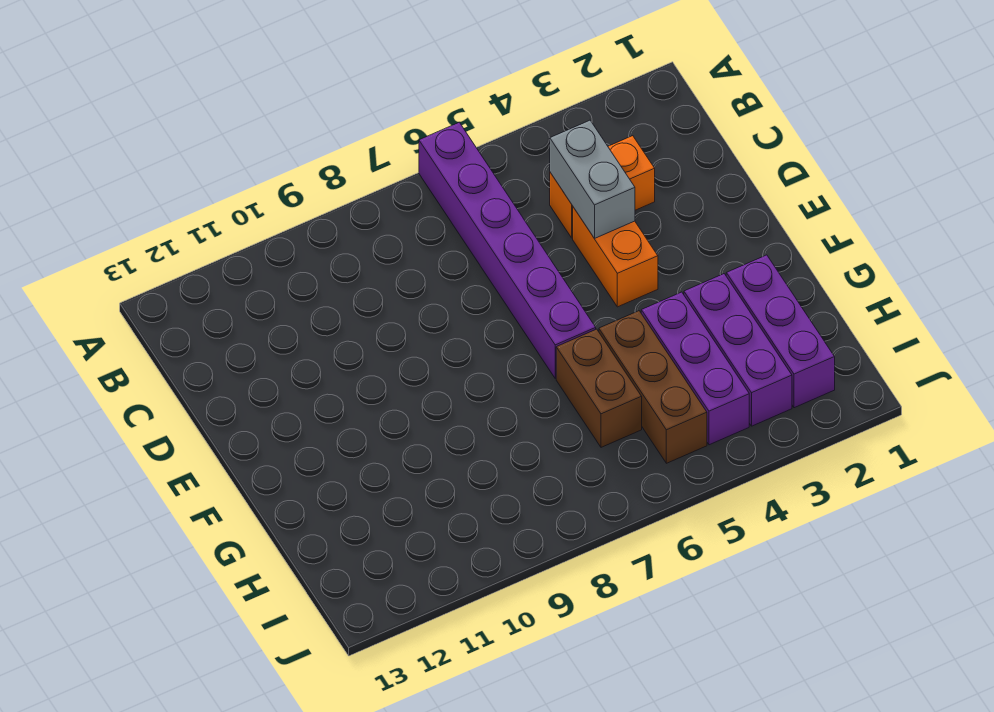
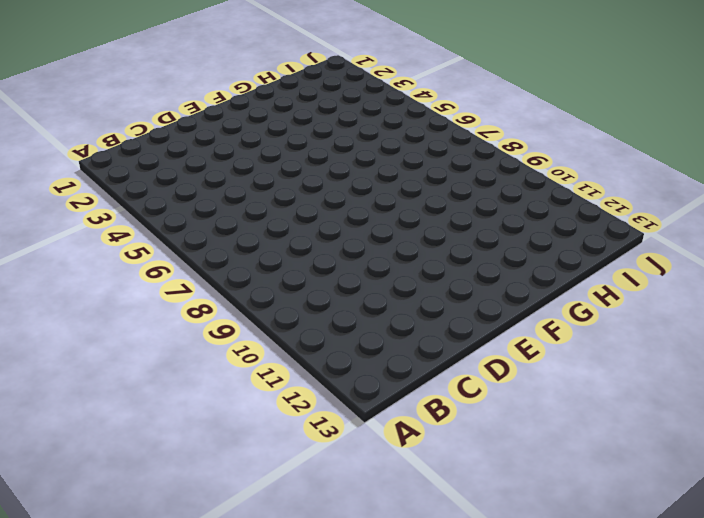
none -> purple brick A6:F6 level 1
none -> orange brick C3:C4 level 1

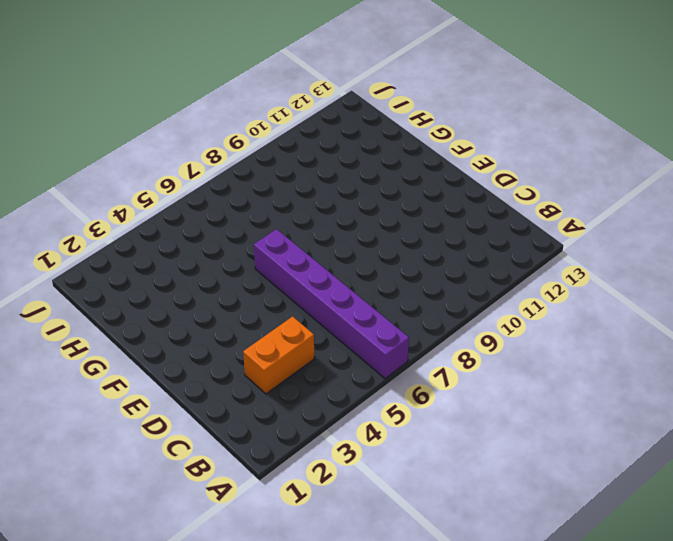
none -> orange brick D4:E4 level 1
none -> purple brick G2:I2 level 1

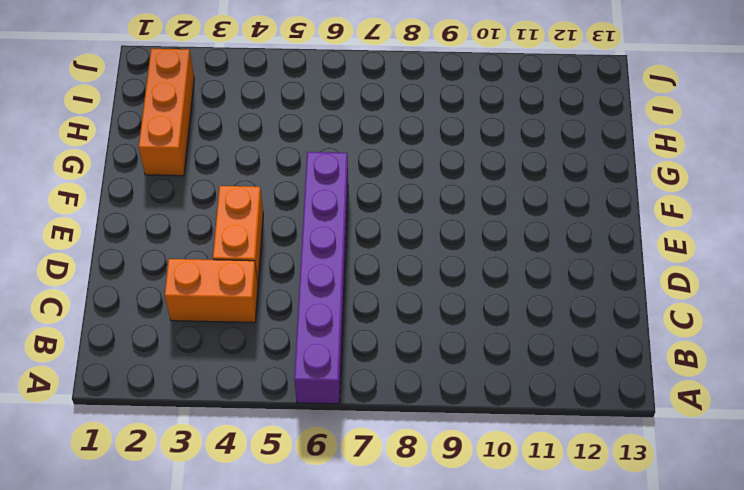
orange brick G2:I2 level 1 -> purple brick G2:I2 level 1
none -> purple brick G3:I3 level 1
none -> purple brick G4:I4 level 1

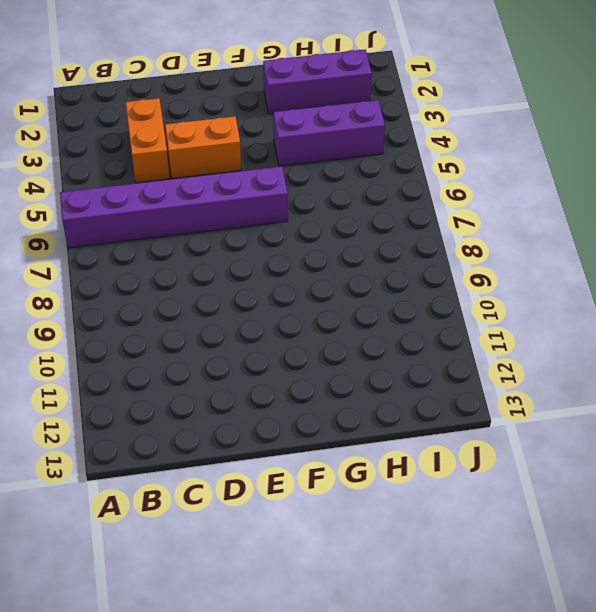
none -> purple brick G3:I3 level 1
none -> brown brick G5:I5 level 1

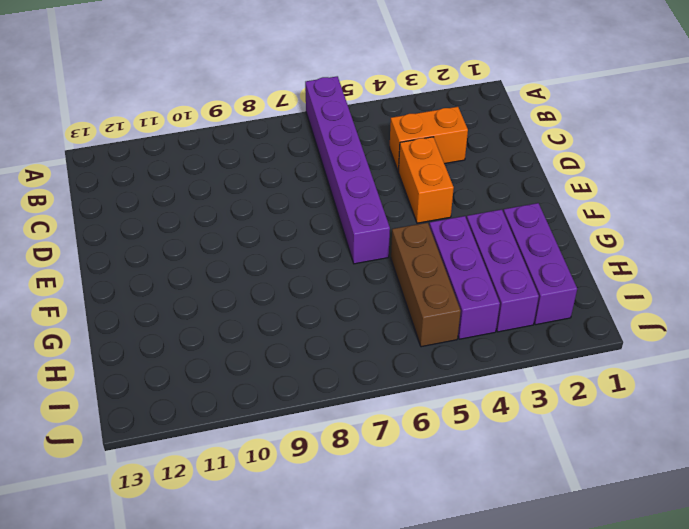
none -> brown brick G6:H6 level 1
none -> grey brick C4:D4 level 2

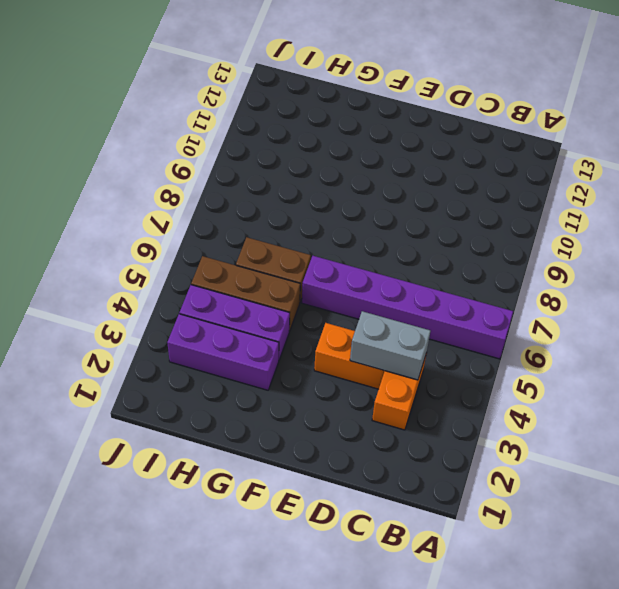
none -> purple brick G2:I2 level 1

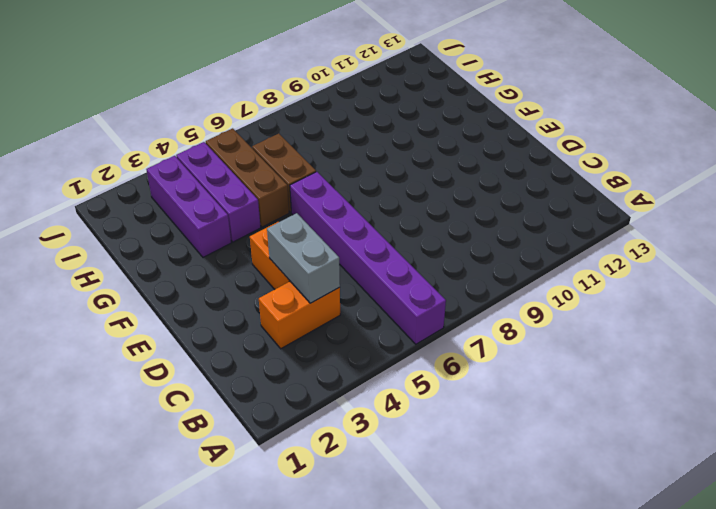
none -> purple brick G2:I2 level 1

